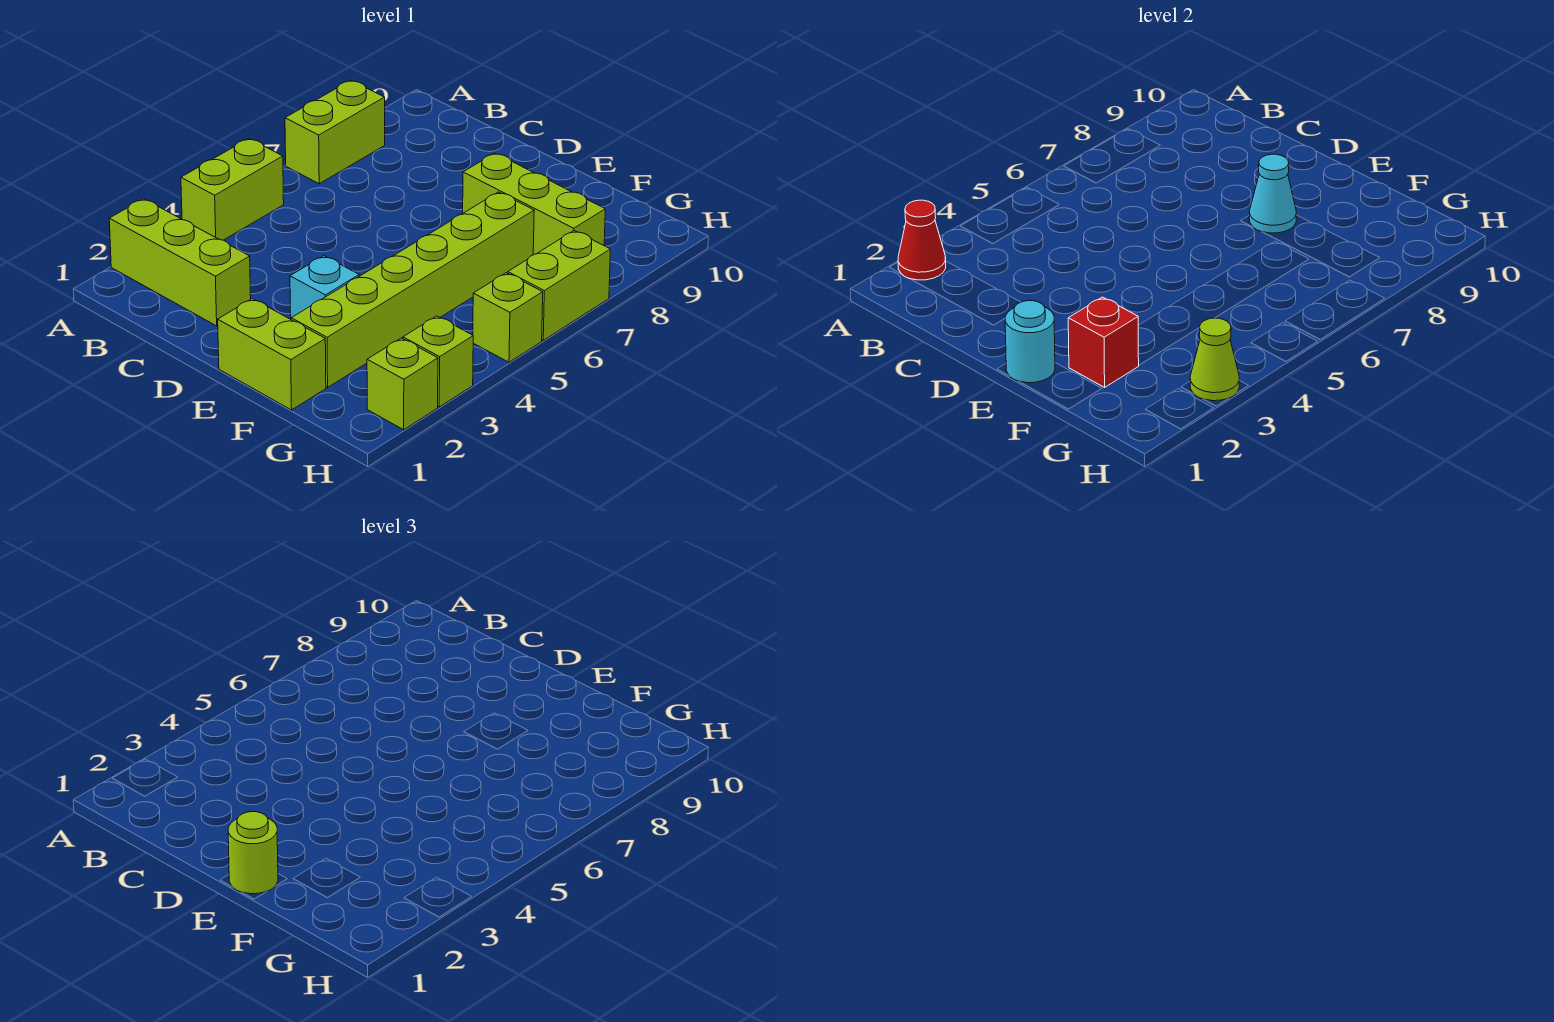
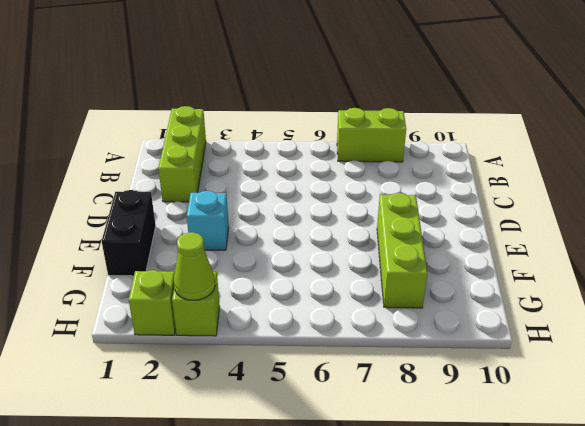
black brick E1:F1 level 1 -> lime brick E1:F1 level 1
none -> lime brick A4:A5 level 1
none -> lime brick F2:F7 level 1
none -> lime brick H5 level 1

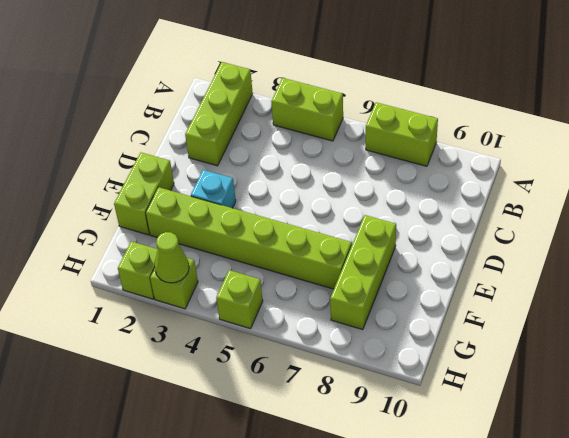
none -> lime brick H6:H7 level 1
none -> red cone A2 level 2
none -> cyan round brick E1 level 2

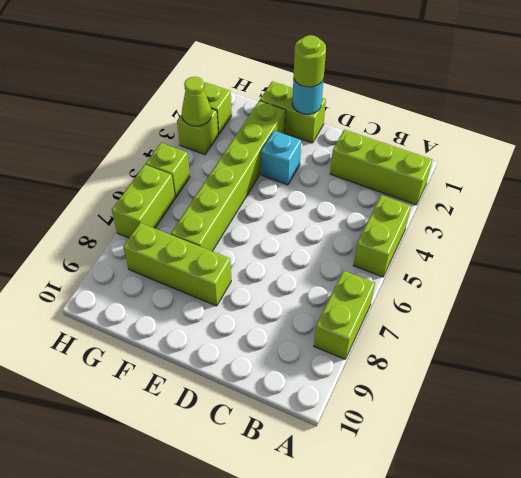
none -> red cone A2 level 2
none -> cyan cone E8 level 2
none -> red brick F2 level 2

